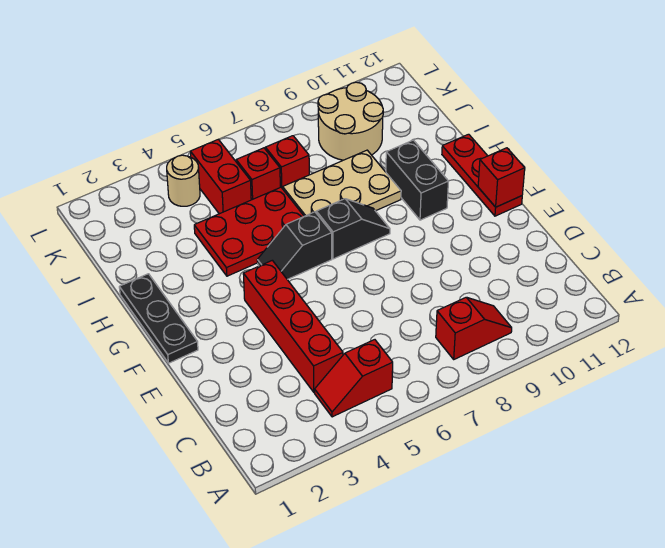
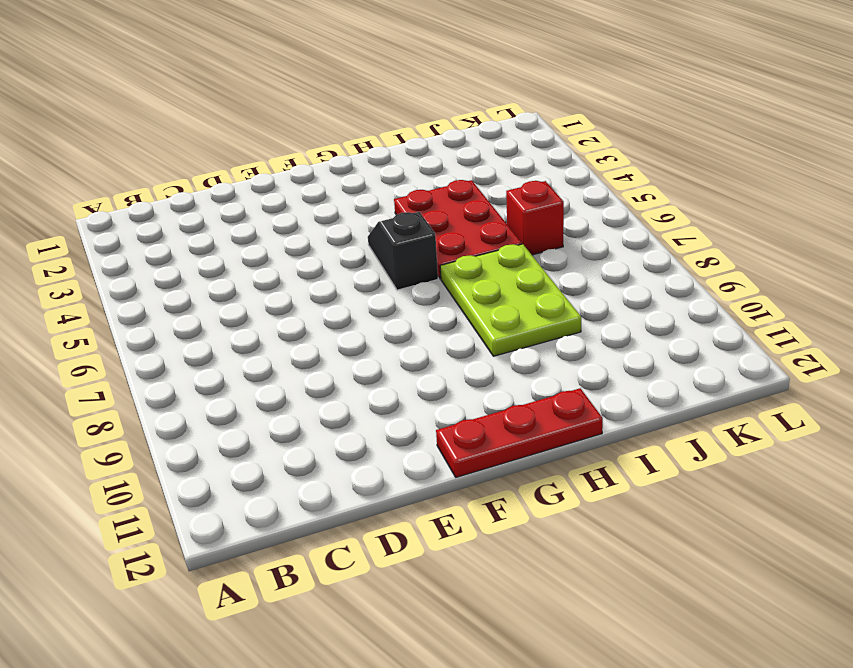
lime plate H7:I9 level 1 -> tan plate H7:I9 level 1
none -> red slope B4:B5 level 1 top 5
none -> red slope B8:B9 level 1 top 8
none -> red brick C4:F4 level 1

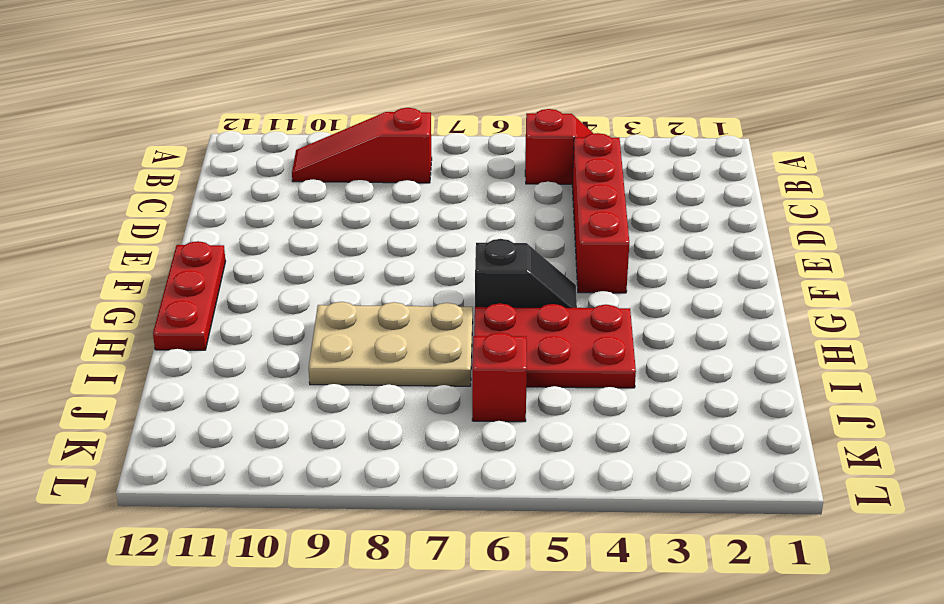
red slope B8:B10 level 1 top 8 -> red slope B8:B9 level 1 top 8
none -> black plate F1:H1 level 1
none -> black slope G7:G8 level 1 top 7
none -> black brick G10:H10 level 1

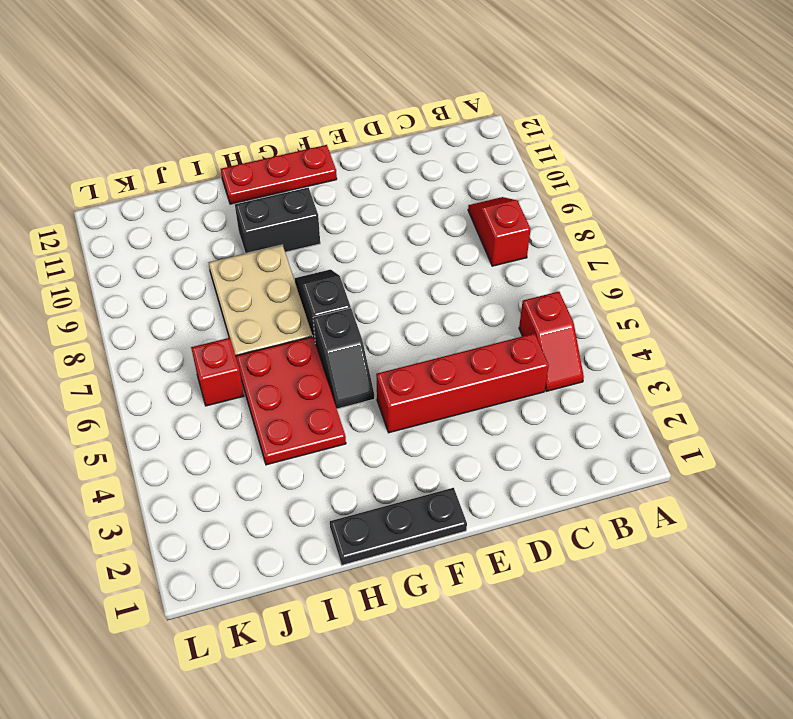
none -> red brick J5:K5 level 1
none -> red brick J7 level 1
none -> tan round brick J9:K10 level 1

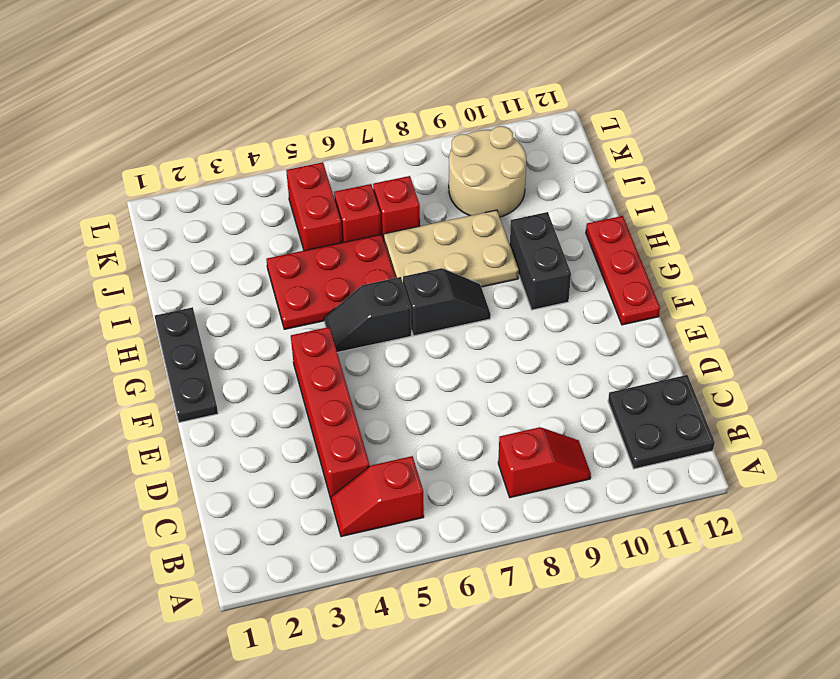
black plate B11:C12 level 1 -> none
none -> tan round brick K4 level 1
none -> red brick F12 level 2

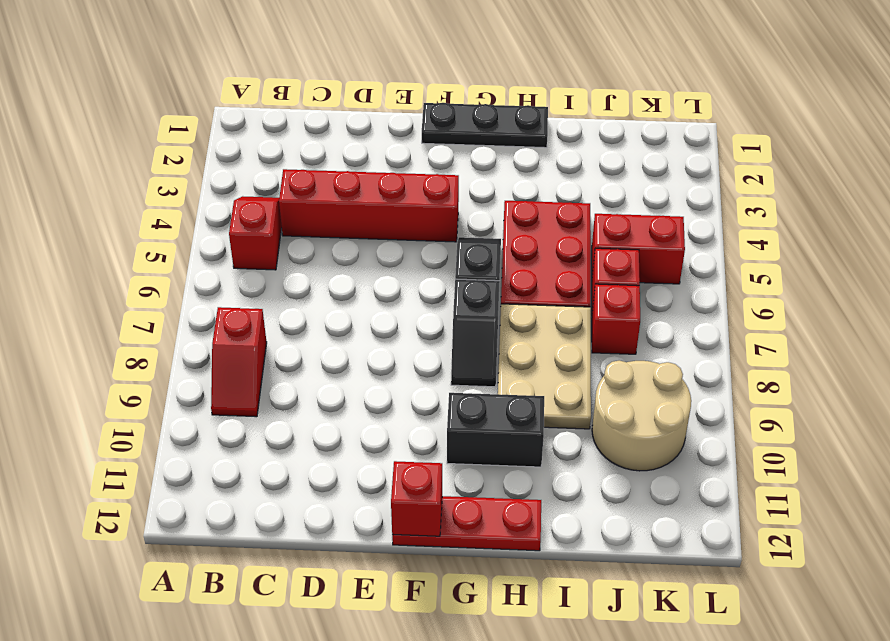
none -> tan round brick K4 level 1

